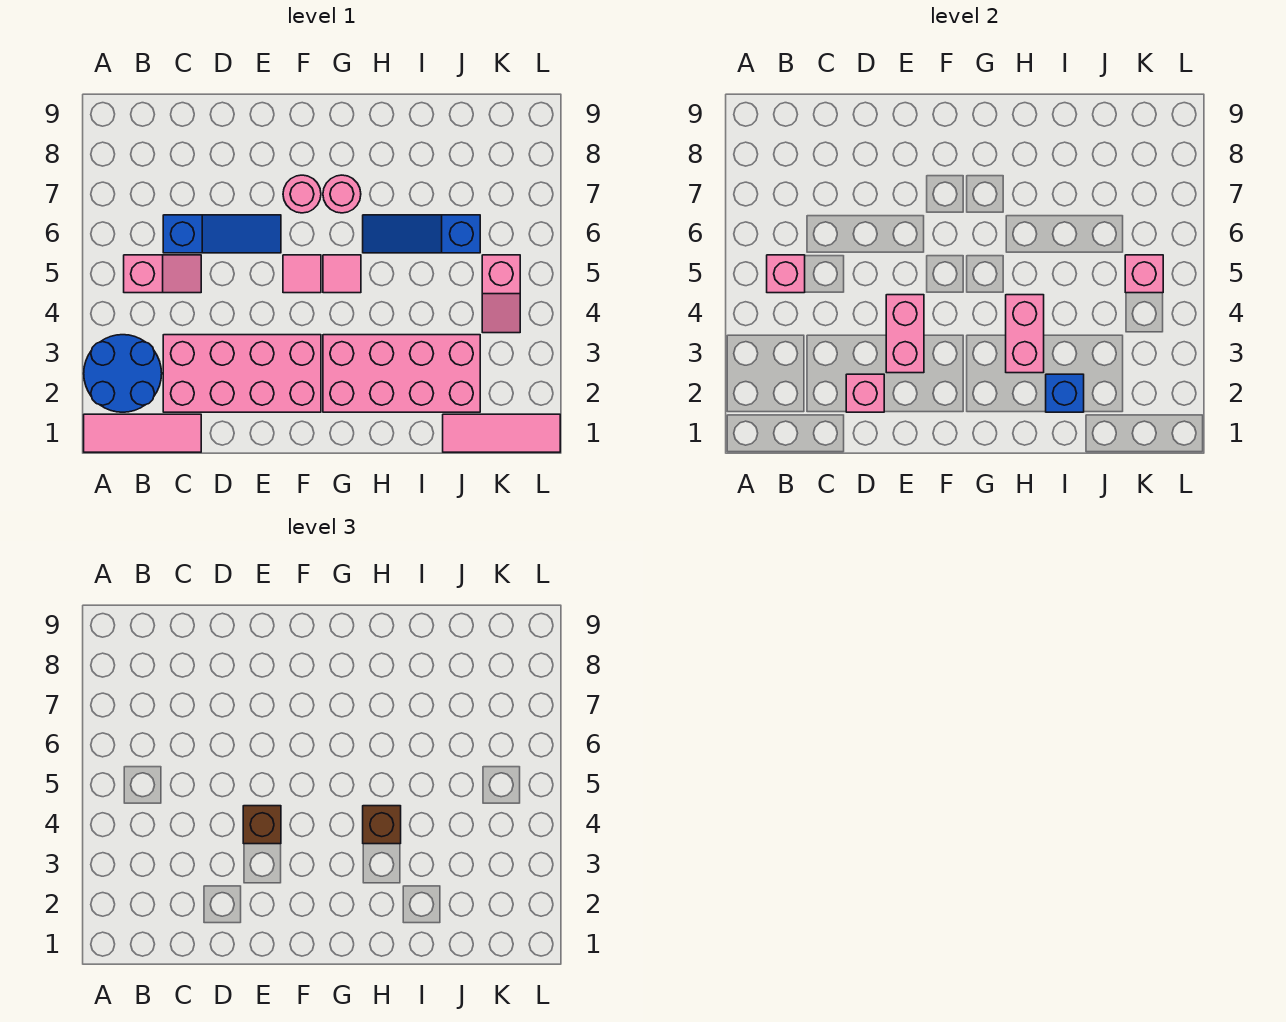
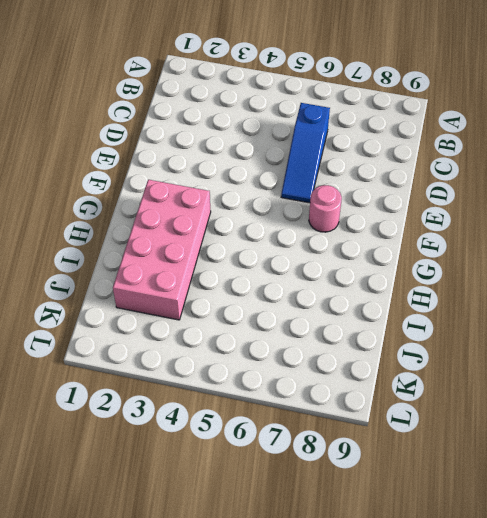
none -> pink tile A1:C1 level 1
none -> blue round brick A2:B3 level 1
none -> pink slope B5:C5 level 1 top B

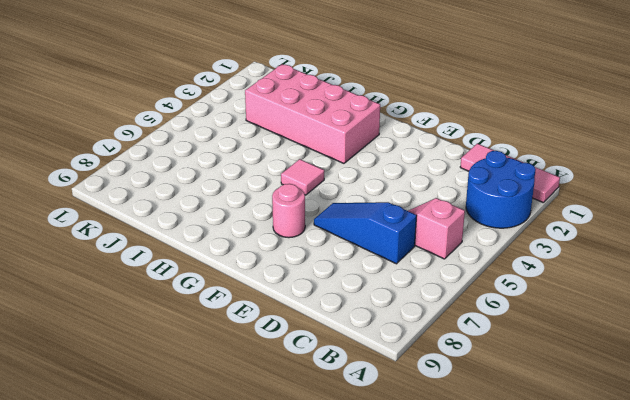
none -> pink brick C2:F3 level 1
none -> pink tile F5 level 1
none -> pink round brick G7 level 1

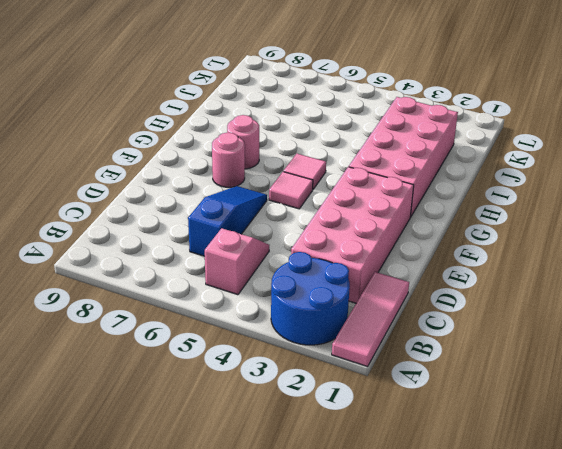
none -> blue slope H6:J6 level 1 top J
none -> pink tile J1:L1 level 1
none -> pink slope K4:K5 level 1 top 5

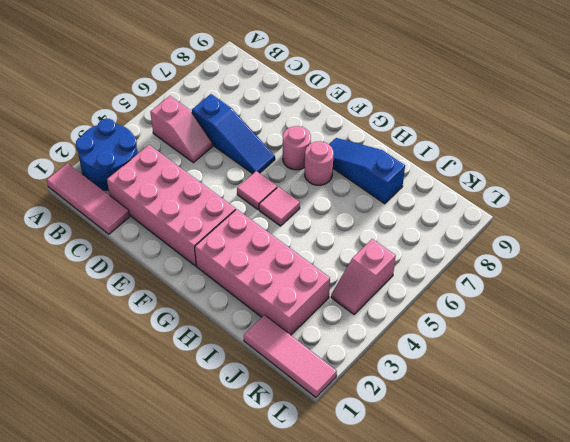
blue slope G8:I8 level 1 top I -> blue slope H6:J6 level 1 top J
none -> pink brick B5 level 2
none -> pink brick D2 level 2
none -> pink brick E3:E4 level 2

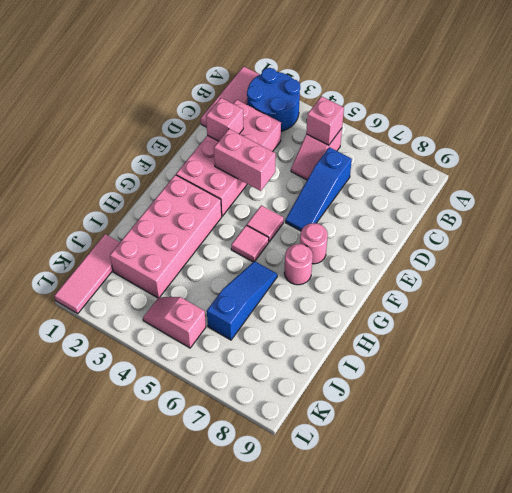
none -> pink brick H3:H4 level 2
none -> blue brick I2 level 2
none -> pink brick K5 level 2

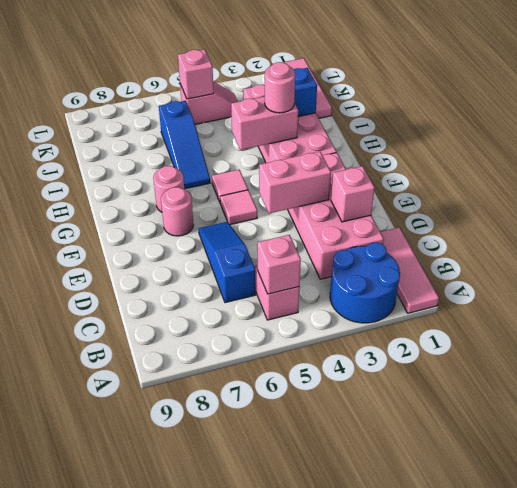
pink round brick H3 level 3 -> none
none -> brown brick E4 level 3
none -> brown brick H4 level 3

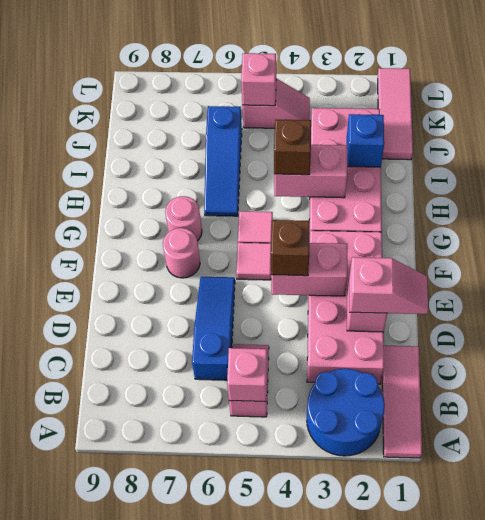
pink slope D1:D2 level 3 top 2 -> none

